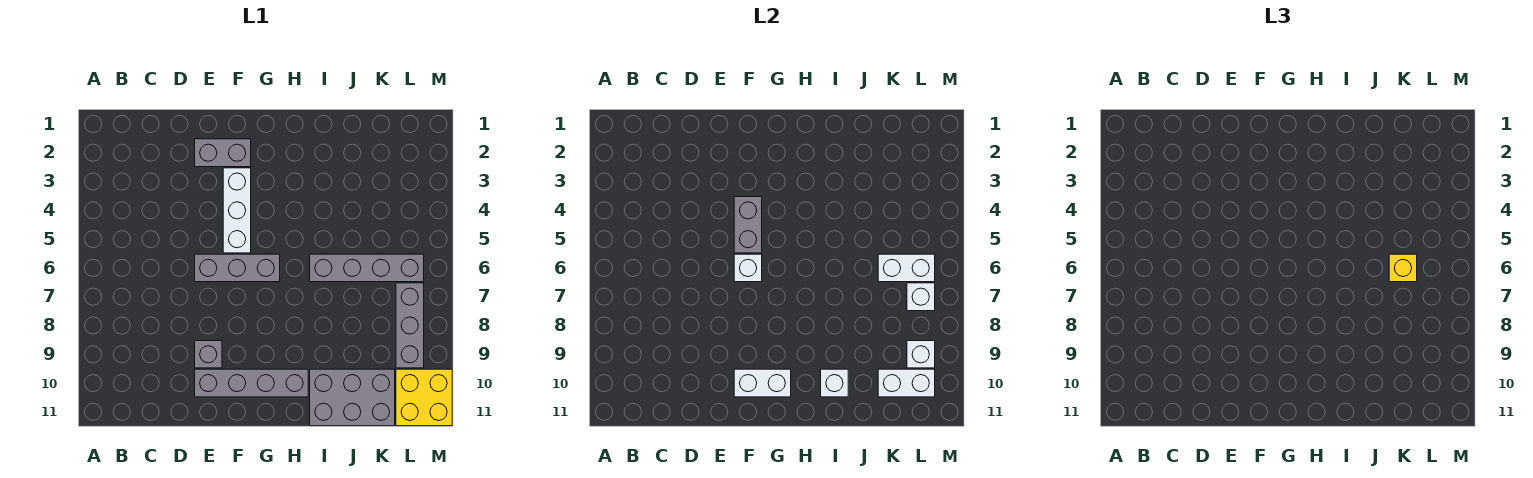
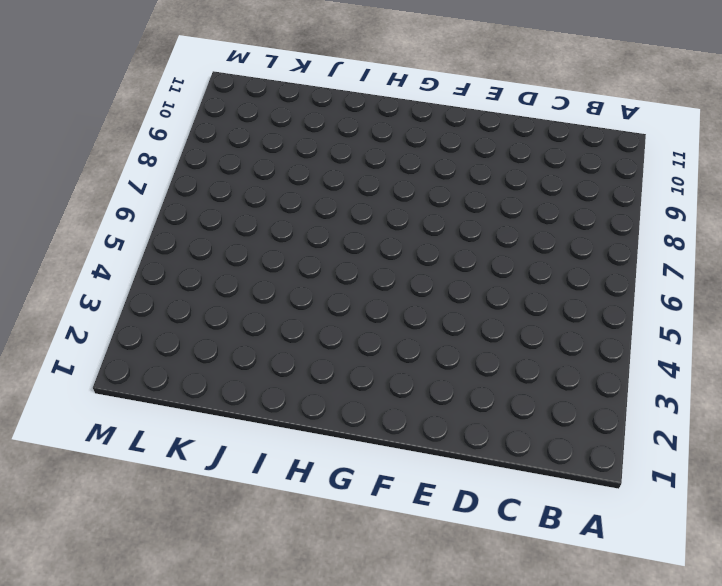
none -> grey brick E2:F2 level 1
none -> grey brick E6:G6 level 1
none -> grey brick E9 level 1

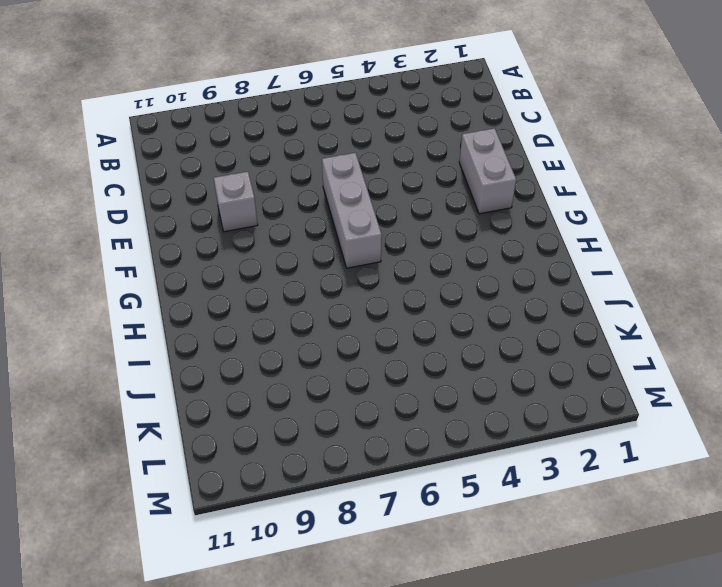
none -> grey brick E10:H10 level 1
none -> white brick F3:F5 level 1
none -> grey brick I6:L6 level 1

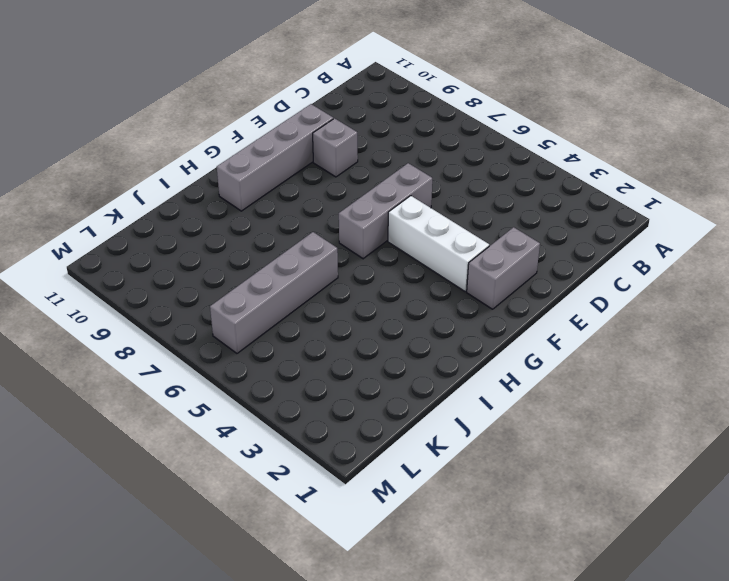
none -> grey brick I10:K11 level 1
none -> grey brick L7:L9 level 1
none -> yellow brick L10:M11 level 1

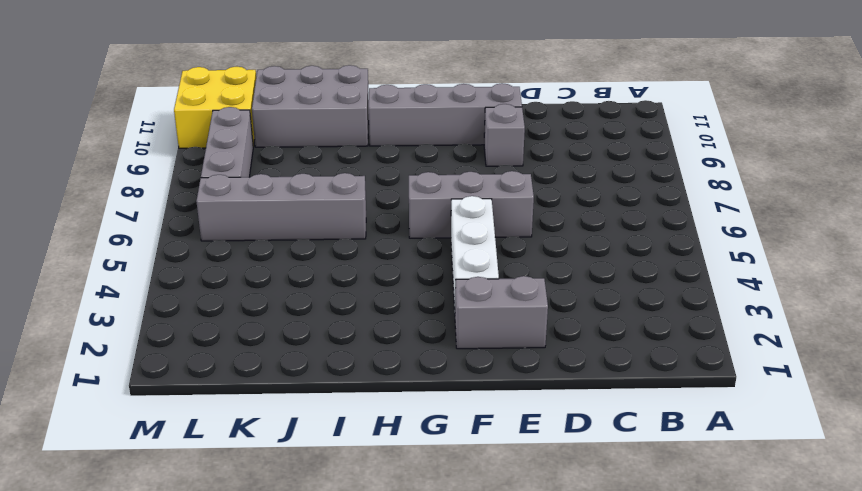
none -> grey brick F4:F5 level 2
none -> white brick F6 level 2
none -> white brick F10:G10 level 2

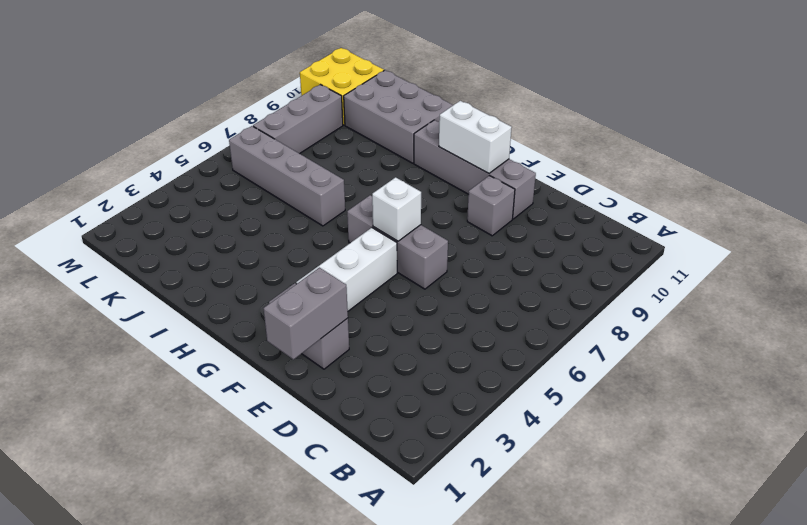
grey brick E1:E2 level 2 -> grey brick F4:F5 level 2
none -> white brick I10 level 2
none -> white brick K6:L6 level 2
none -> white brick K10:L10 level 2

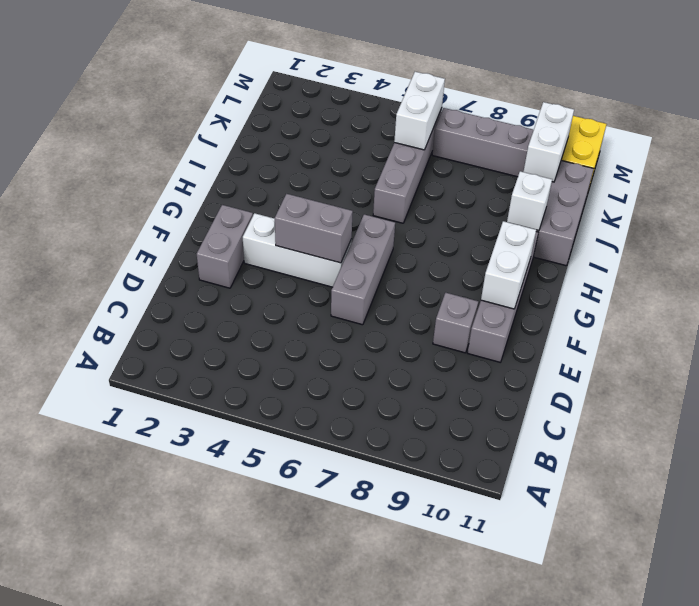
none -> white brick F6 level 2
none -> white brick L7 level 2
none -> white brick L9 level 2

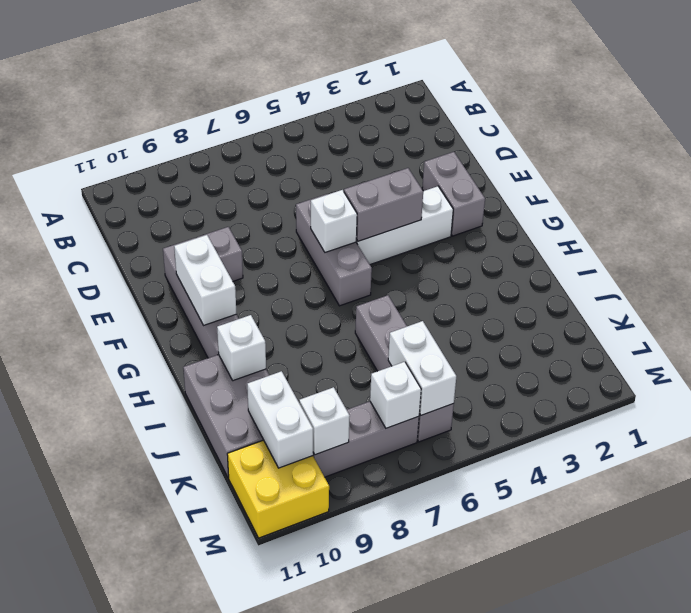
none -> yellow brick K6 level 3

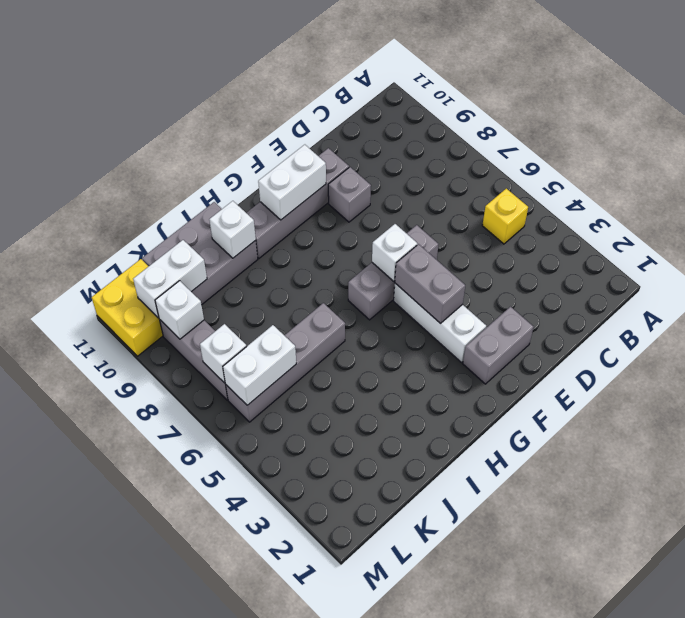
yellow brick B5 level 1 -> yellow brick K6 level 3

